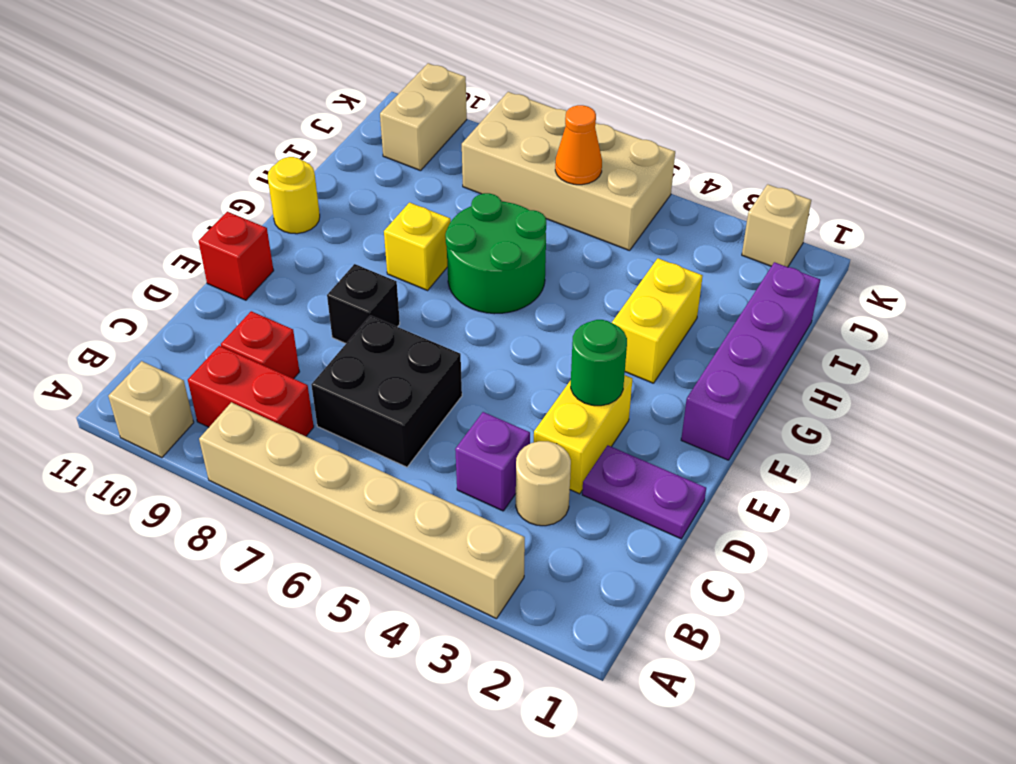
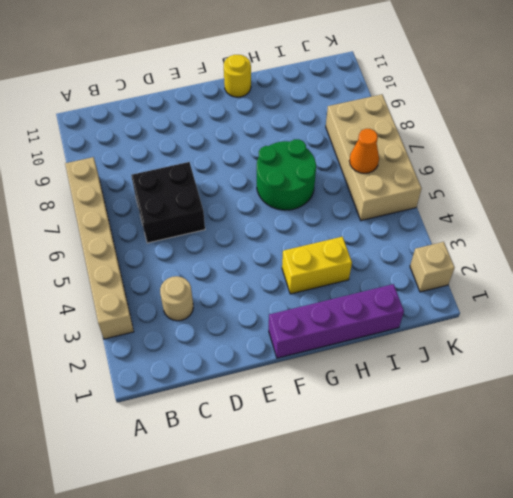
none -> tan brick A10 level 1
none -> red brick B8:B9 level 1
none -> purple brick C4 level 1

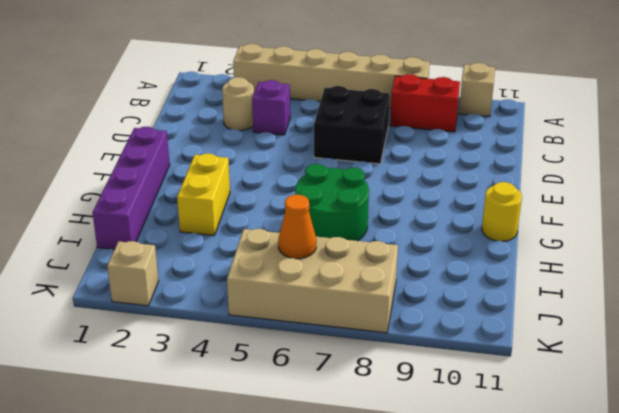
none -> red brick C9 level 1
none -> purple plate D1:D2 level 1
none -> yellow brick D3:E3 level 1

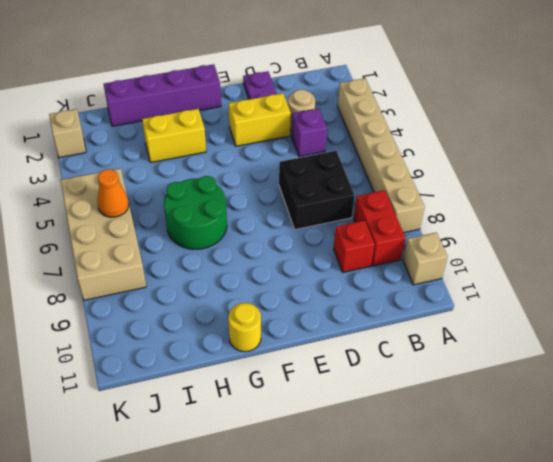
none -> black brick E8 level 1
none -> red brick E11 level 1
none -> yellow brick G8 level 1

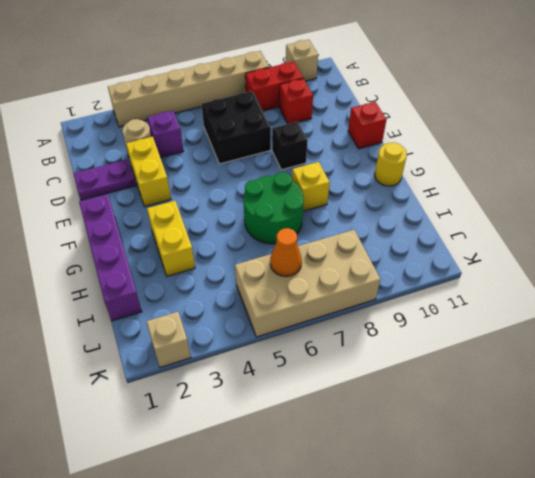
none -> tan brick J10:K10 level 1
none -> green round brick E3 level 2

